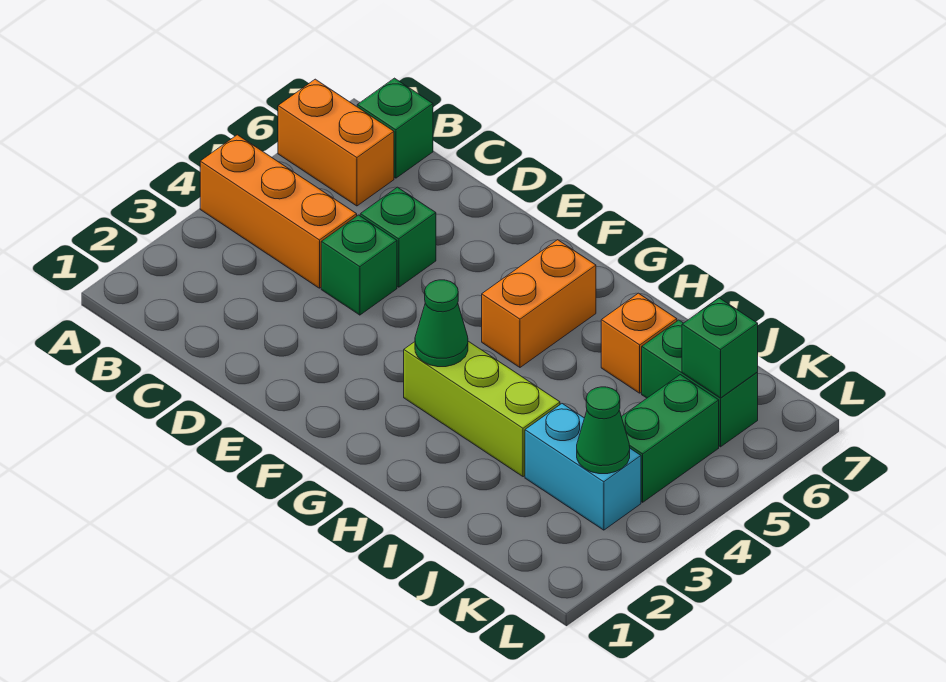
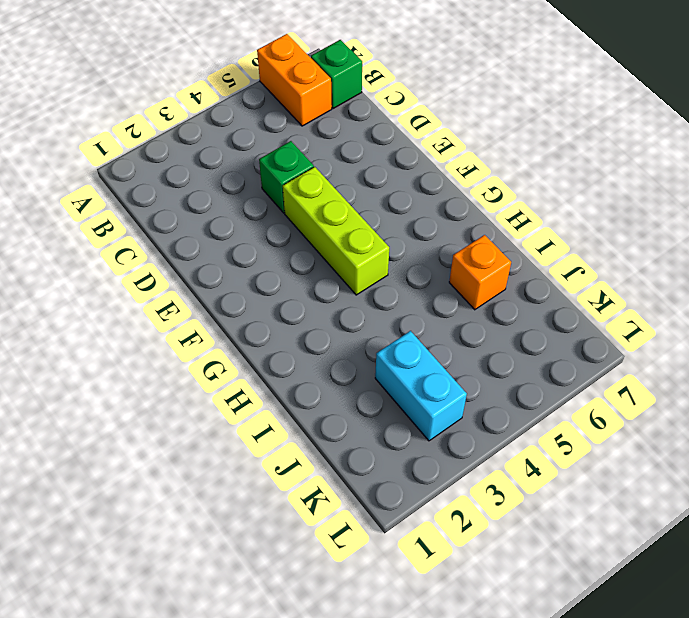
lime brick E4:G4 level 1 -> lime brick G3:I3 level 1
none -> orange brick A4:C4 level 1
none -> green brick D5 level 1
none -> orange brick G5:G6 level 1

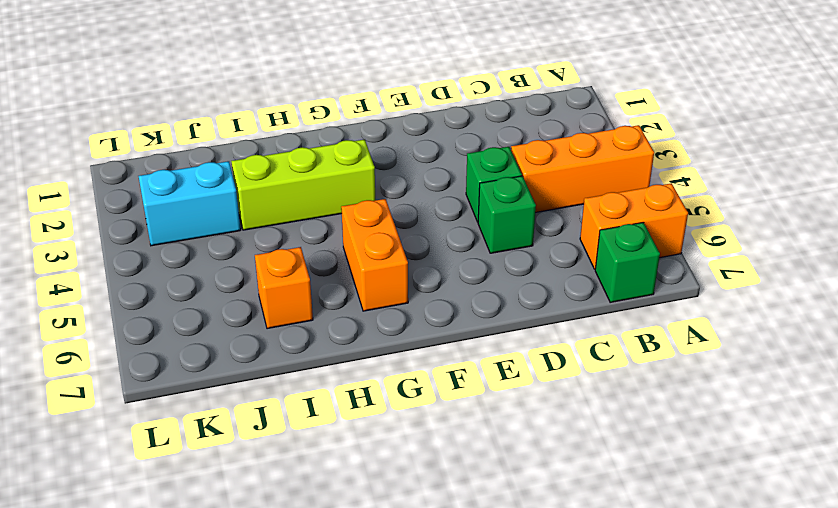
none -> green brick J6:K6 level 1
none -> green brick K4:K5 level 1
none -> green cone G3 level 2

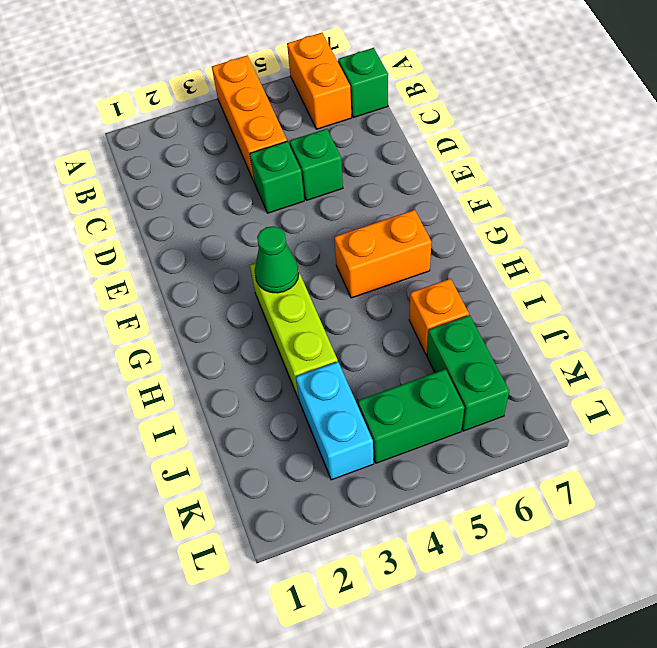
none -> green cone K3 level 2
none -> green brick K6 level 2

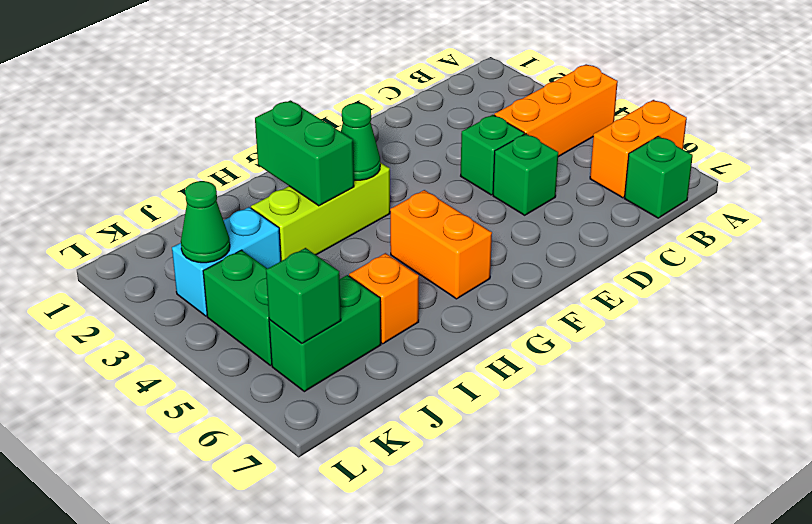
green brick H2:H3 level 2 -> none

